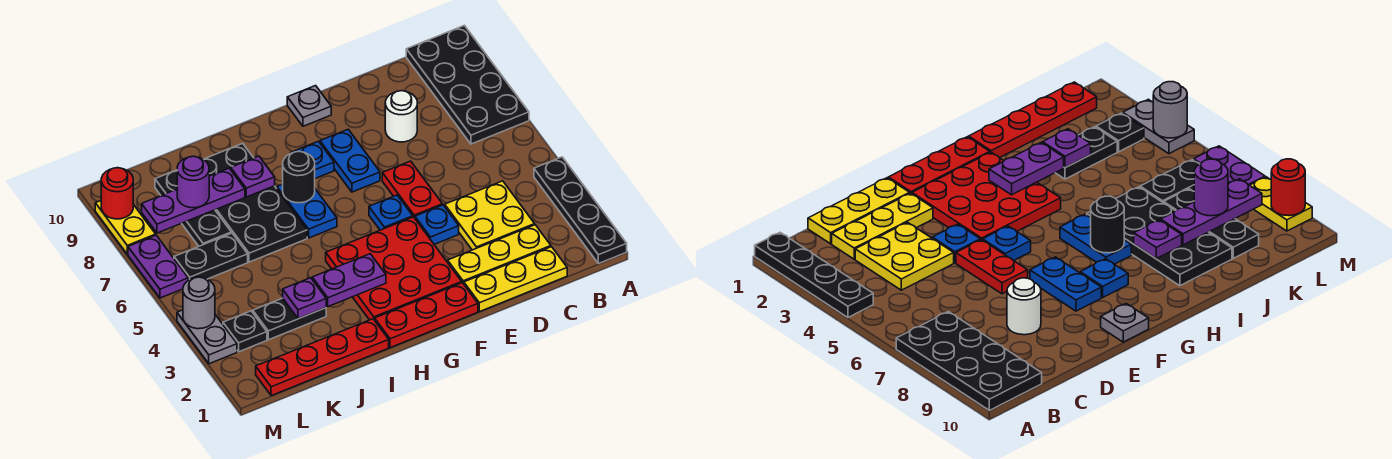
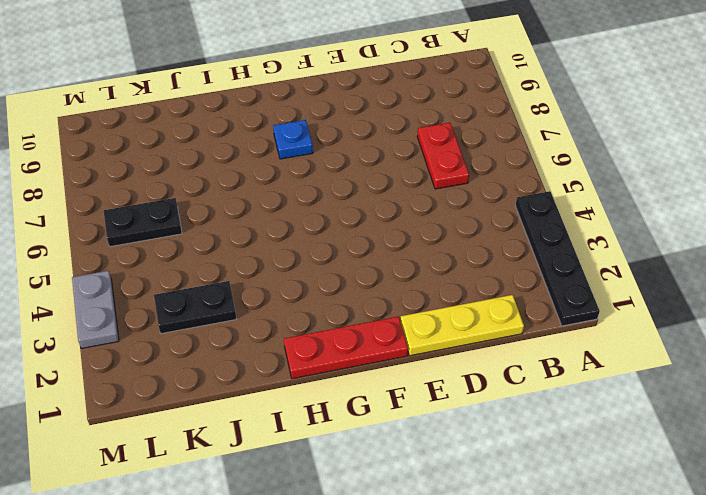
red plate C6:C7 level 1 -> red plate E5:E6 level 1
none -> black plate A7:B10 level 1
none -> yellow plate C2:E2 level 1
none -> yellow plate C3:D4 level 1
none -> white round brick D8 level 1

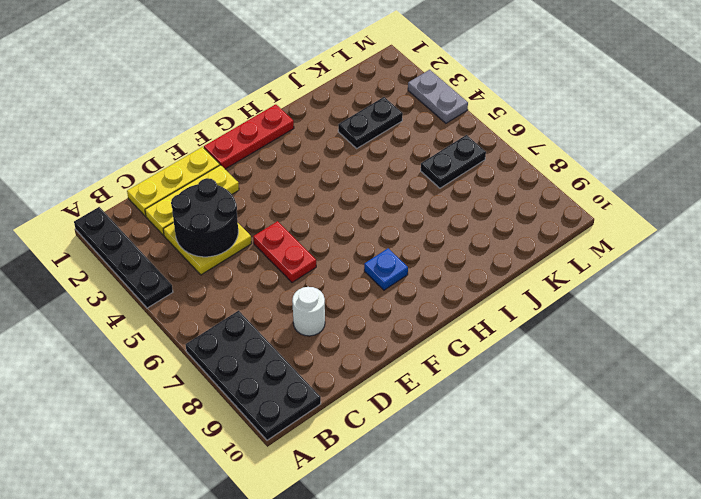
black round brick C3:D4 level 2 -> none
none -> blue plate E4 level 1
none -> red plate F2:H4 level 1
none -> blue plate F5 level 1
none -> blue plate F7:F8 level 1

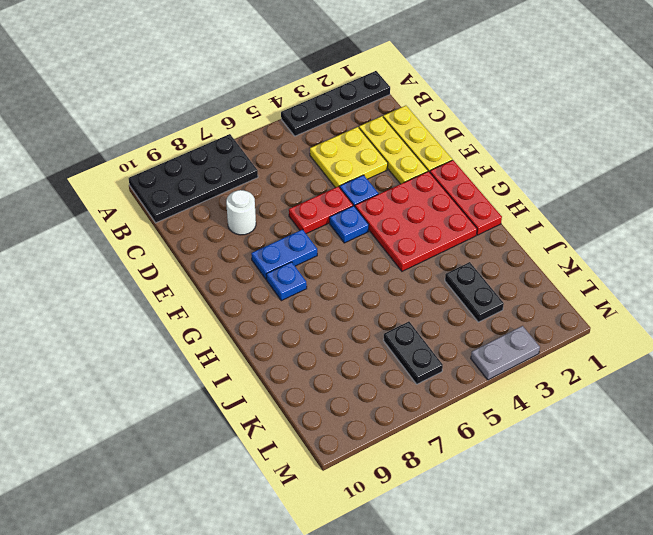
none -> grey plate F10 level 1
none -> blue plate H6:H7 level 1
none -> red plate I1:L1 level 1
none -> black plate I6:J9 level 1

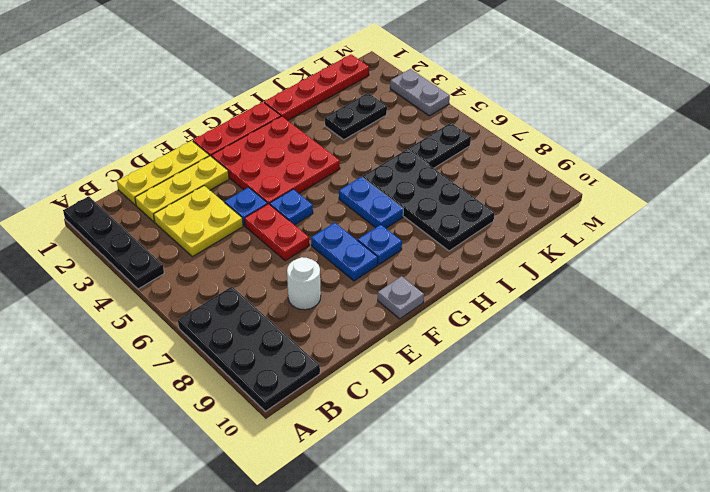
none -> black plate K7:K9 level 1
none -> black plate L3 level 1
none -> purple plate M6:M7 level 1
none -> yellow plate M8:M9 level 1

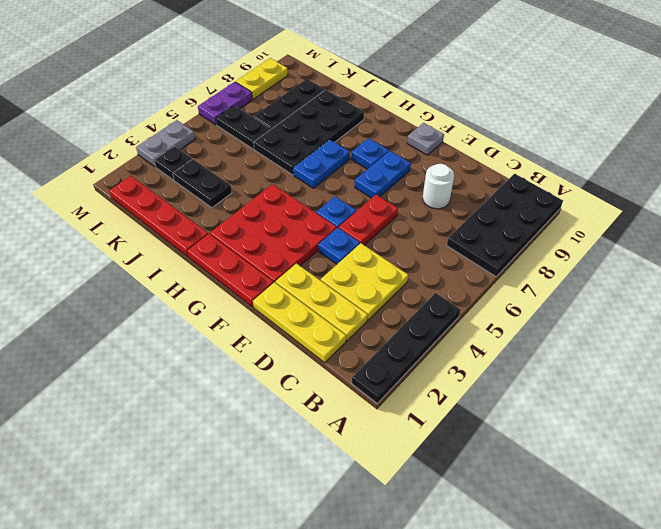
none -> purple plate H3:I3 level 2
none -> black round brick H7 level 2
none -> purple plate I8 level 2
none -> purple plate J3 level 2

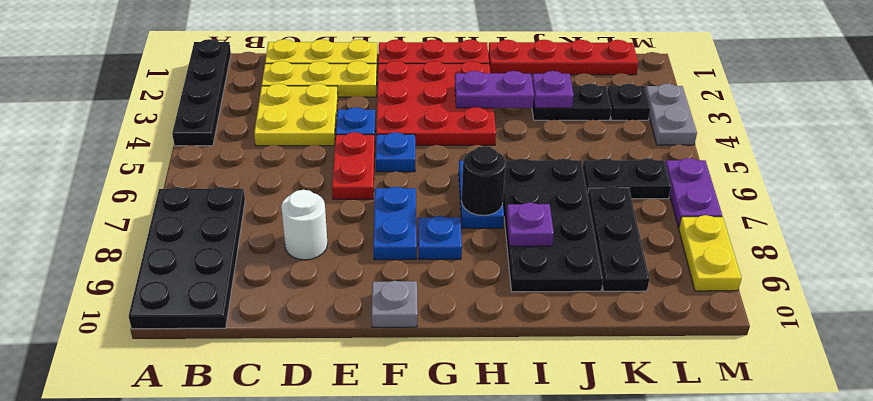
none -> purple plate J8:L8 level 2
none -> grey round brick M4 level 2
none -> red round brick M9 level 2
none -> purple round brick K8 level 3

